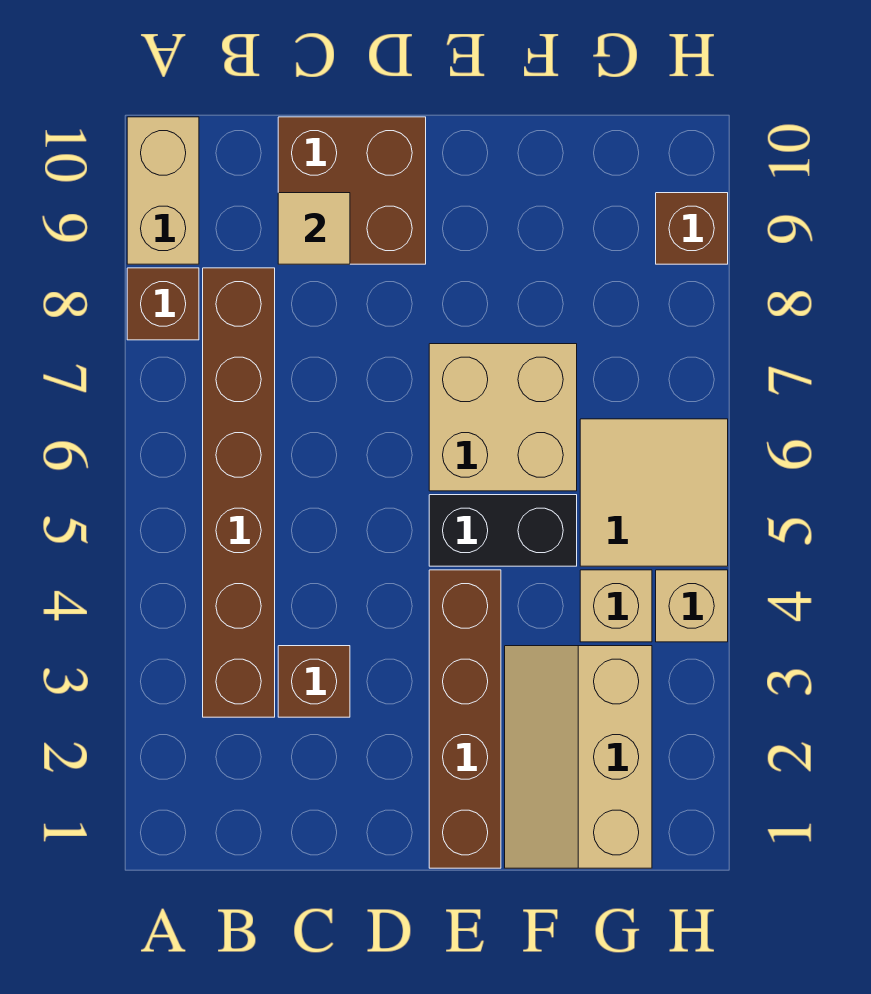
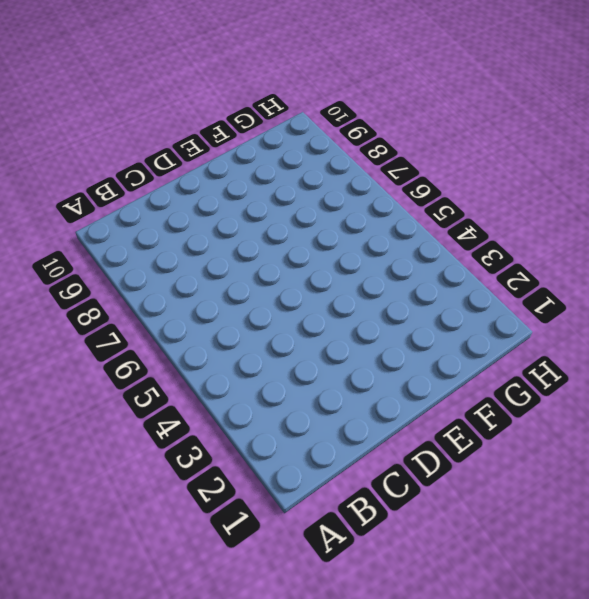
none -> brown brick A8 level 1
none -> tan brick A9:A10 level 1
none -> brown brick B3:B8 level 1

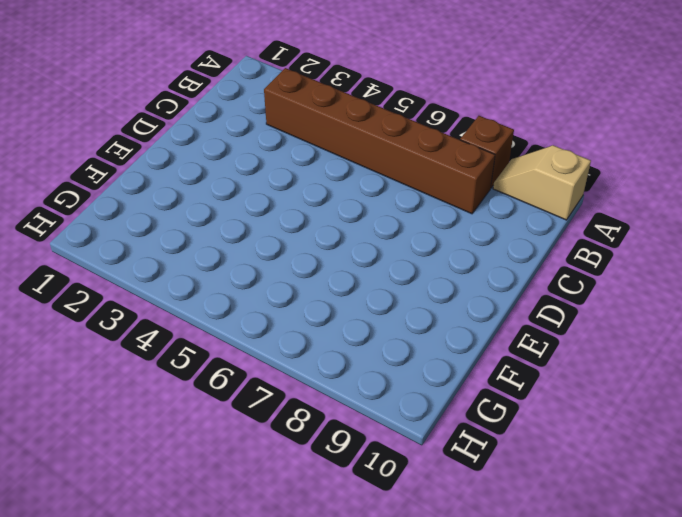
tan slope A9:A10 level 1 top 10 -> tan brick A9:A10 level 1
none -> brown brick C3 level 1
none -> brown brick C9:D10 level 1
none -> brown brick E1:E4 level 1

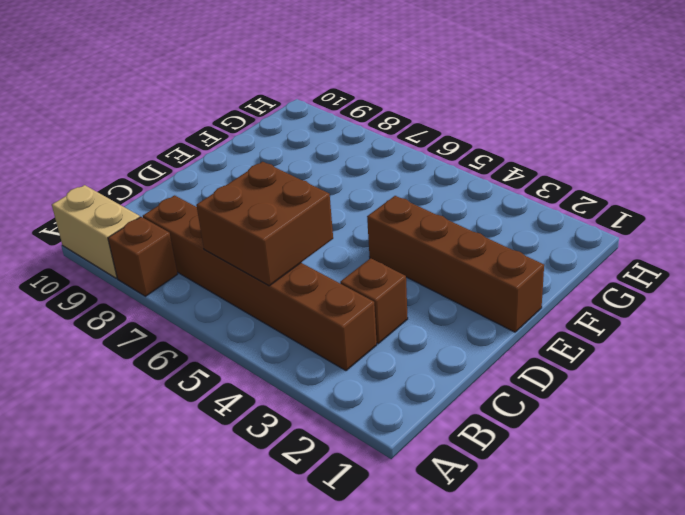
brown brick B5:C6 level 2 -> brown brick C9:D10 level 1
none -> black brick E5:F5 level 1
none -> tan brick E6:F7 level 1
none -> tan slope F1:G3 level 1 top G

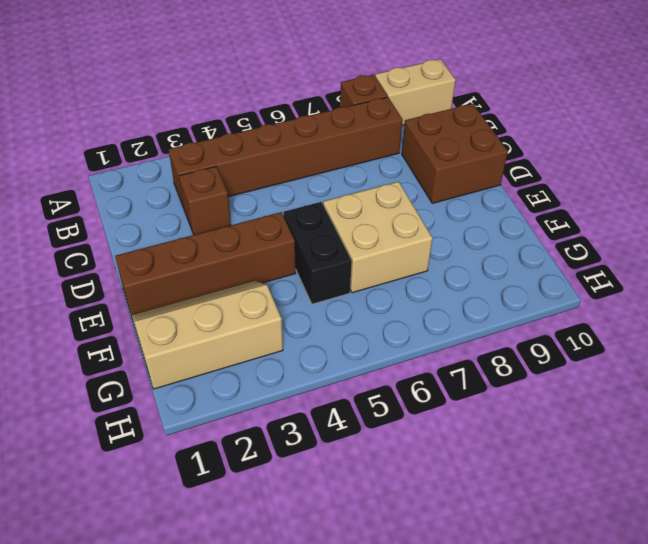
none -> tan brick G4 level 1
none -> tan tile G5:H6 level 1
none -> tan brick H4 level 1

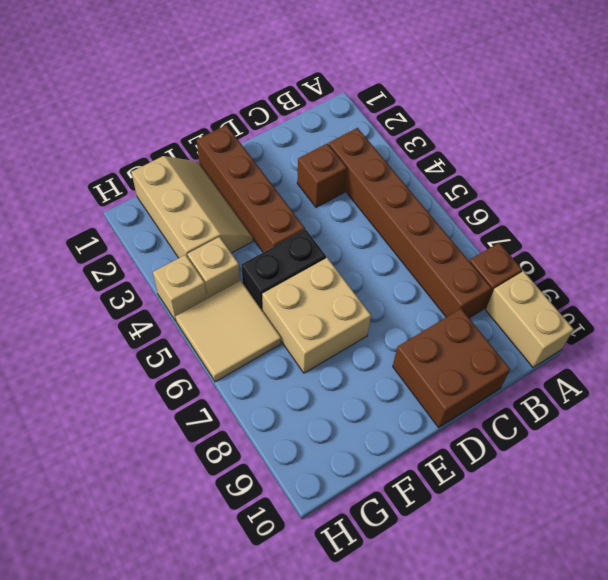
none -> brown brick H9 level 1
none -> tan tile C9 level 2

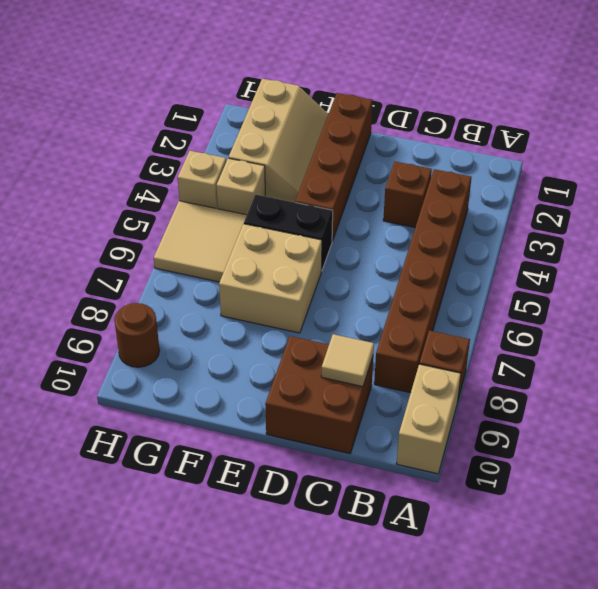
brown round brick H9 level 1 -> brown brick H9 level 1

